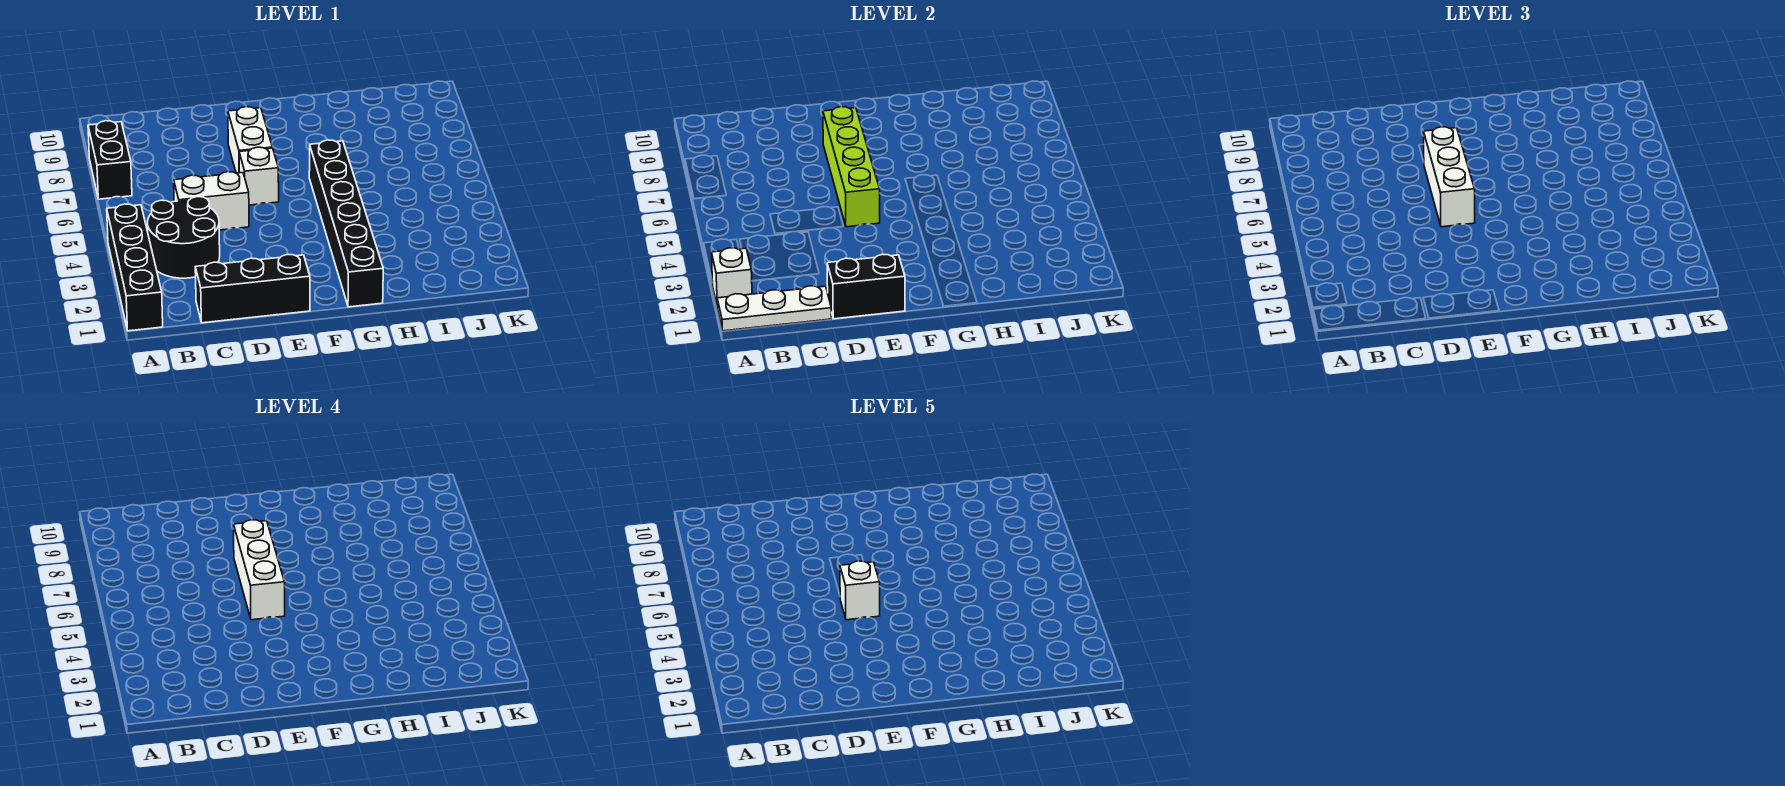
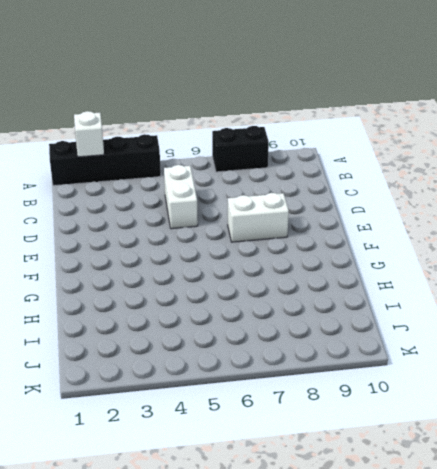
none -> black round brick B3:C4 level 1
none -> black brick C1:E1 level 1
none -> white brick E6 level 1

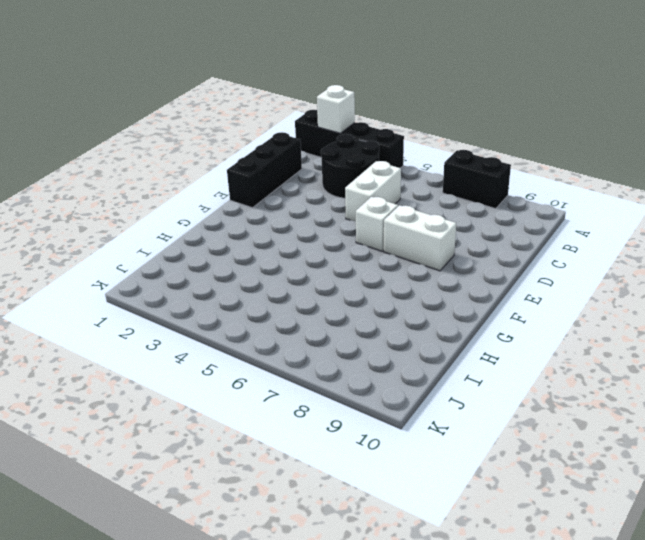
none -> black brick G1:G6 level 1
none -> white plate A1:C1 level 2
none -> black brick D1:E1 level 2

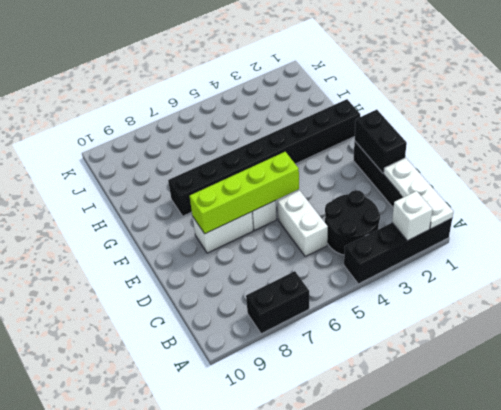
black brick G1:G8 level 1 -> black brick G1:G6 level 1
none -> white brick E5:E7 level 3
none -> white brick E5:E7 level 4
none -> white brick E5 level 5

